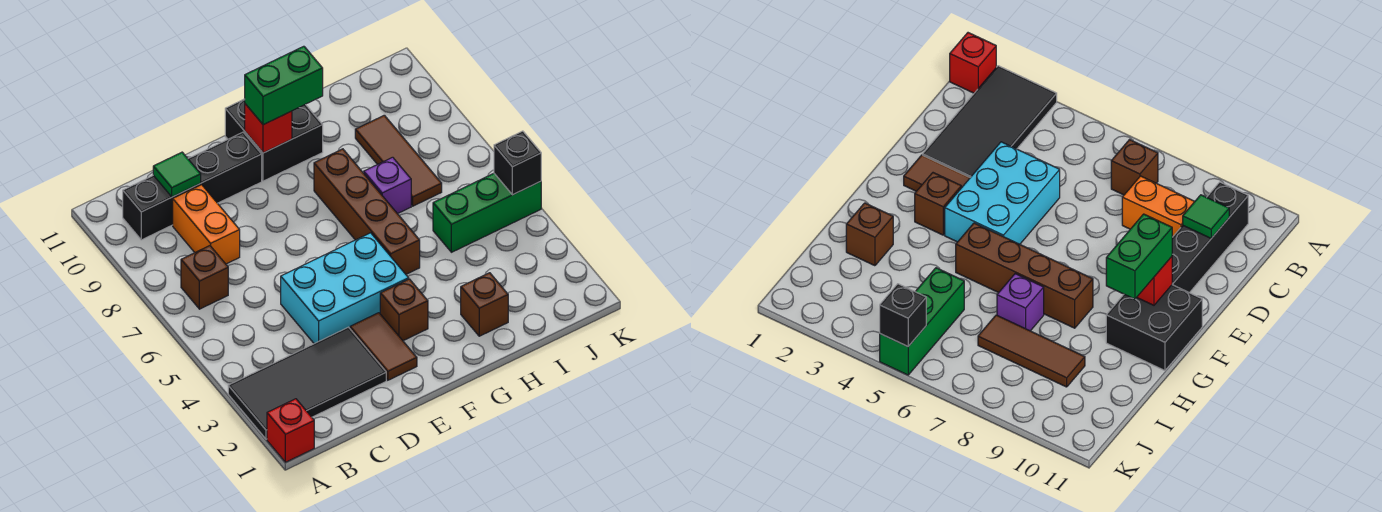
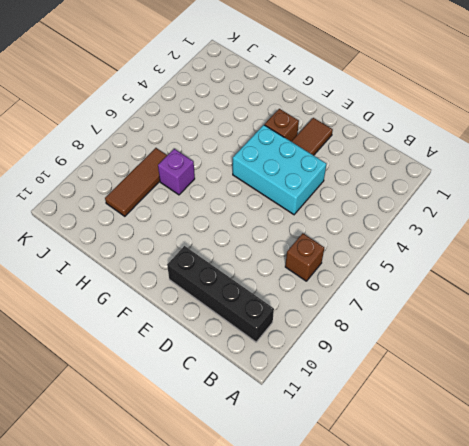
none -> red brick A1 level 1
none -> black tile A2:D3 level 1
none -> orange brick C8:C9 level 1

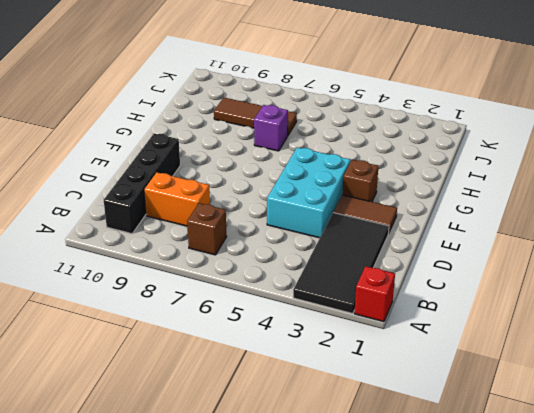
none -> black brick F10:G11 level 1
none -> brown brick G5:G8 level 1
none -> brown brick H2 level 1

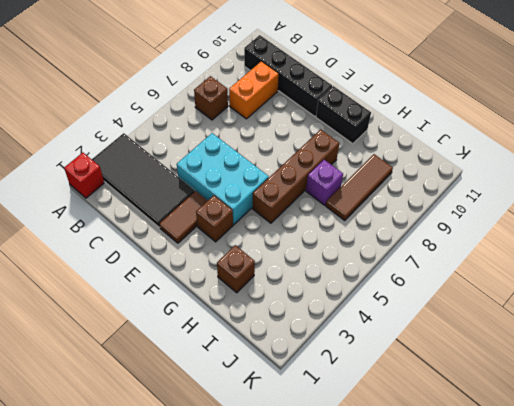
black brick F10:G10 level 1 -> black brick F10:G11 level 1
none -> green brick I5:K5 level 1
none -> green tile C10 level 2
none -> red brick F10 level 2

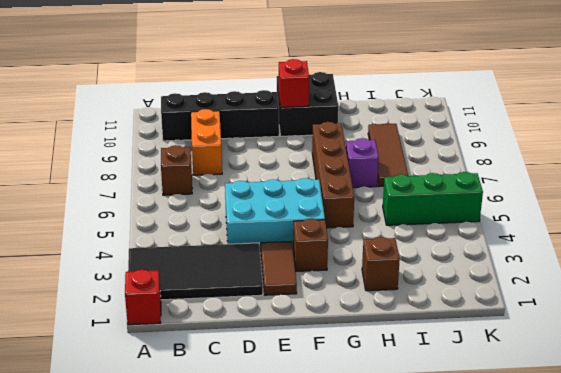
none -> green tile C10 level 2
none -> black brick K5 level 2
none -> green brick F10:G10 level 3

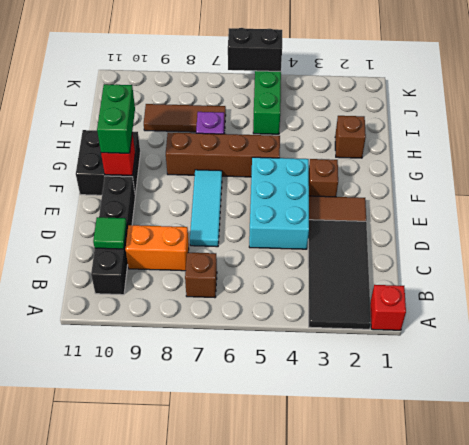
cyan tile D7:F7 level 1 -> none
black brick K5:K6 level 2 -> black brick K5 level 2

